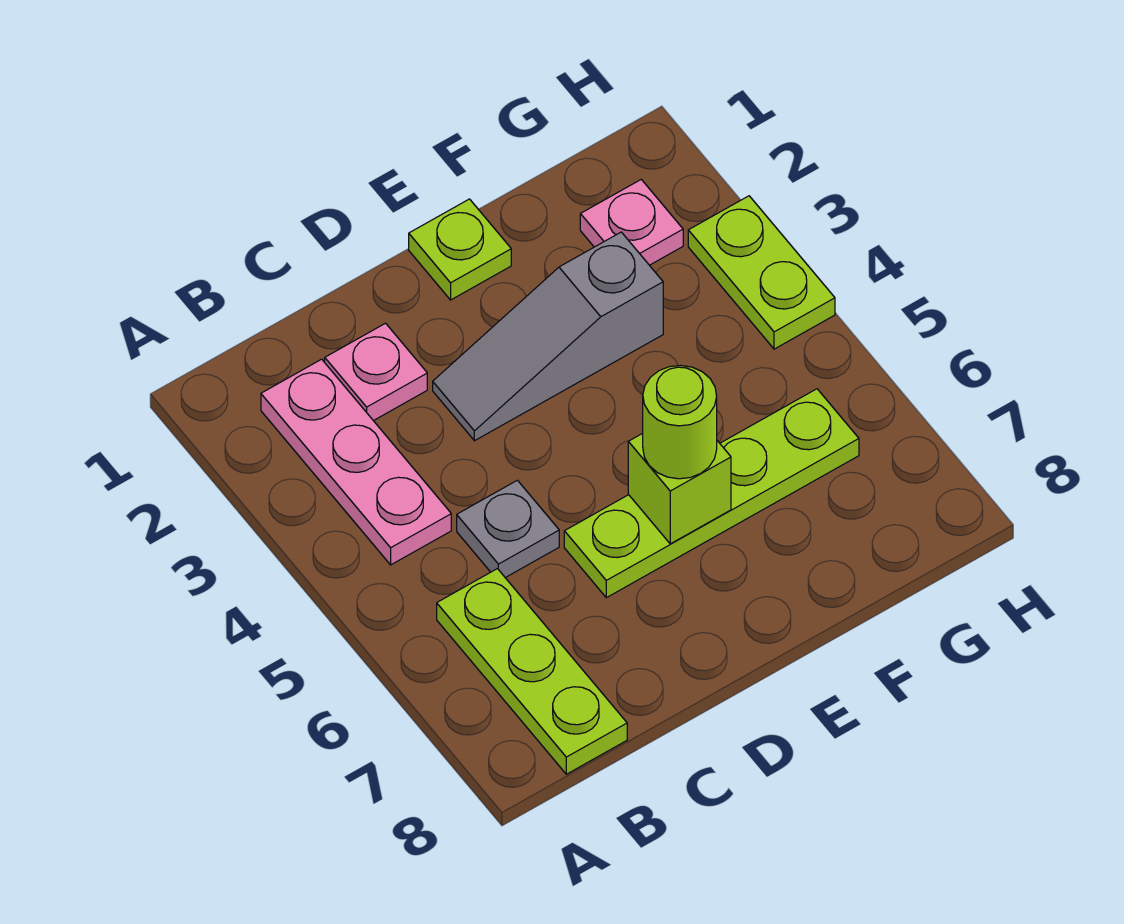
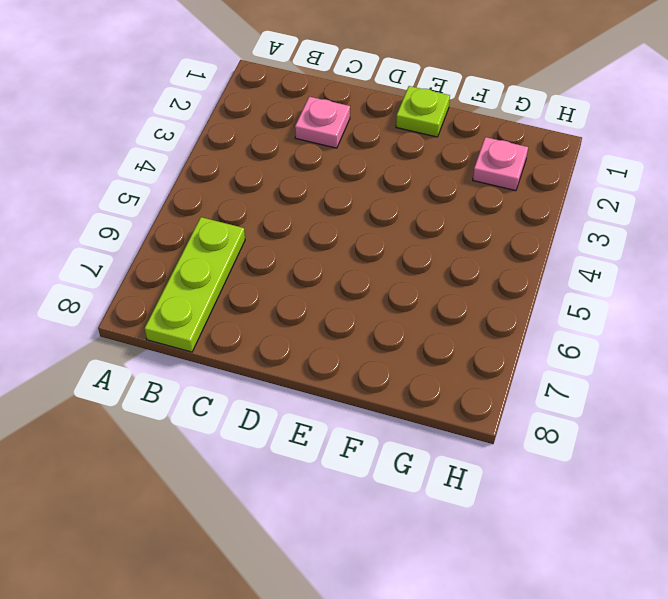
none -> pink plate B2:B4 level 1
none -> grey plate C5 level 1

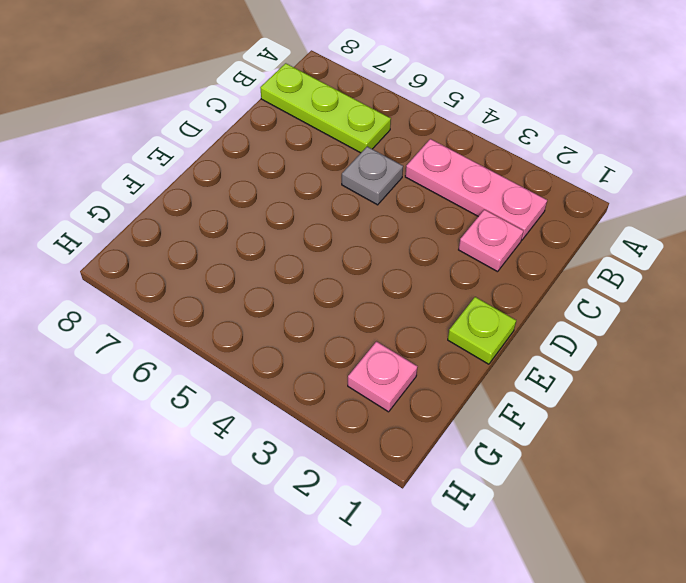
none -> grey slope D3:F3 level 1 top F
none -> lime plate D6:G6 level 1

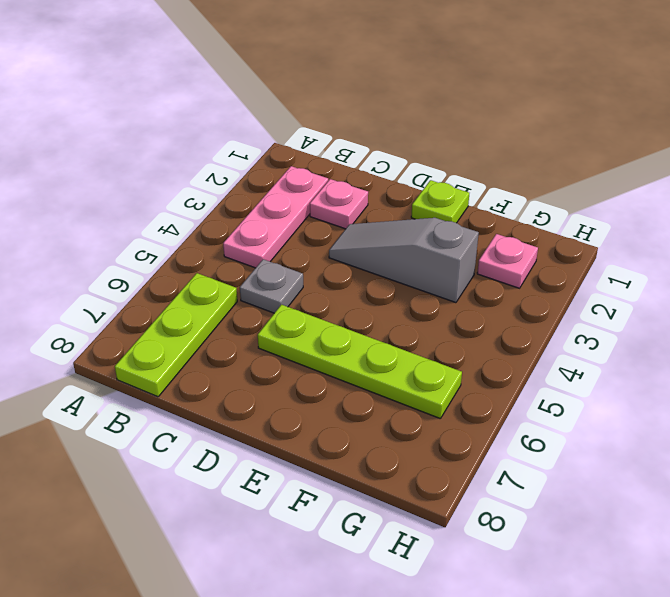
none -> lime plate H3:H4 level 1
none -> lime brick E6 level 2

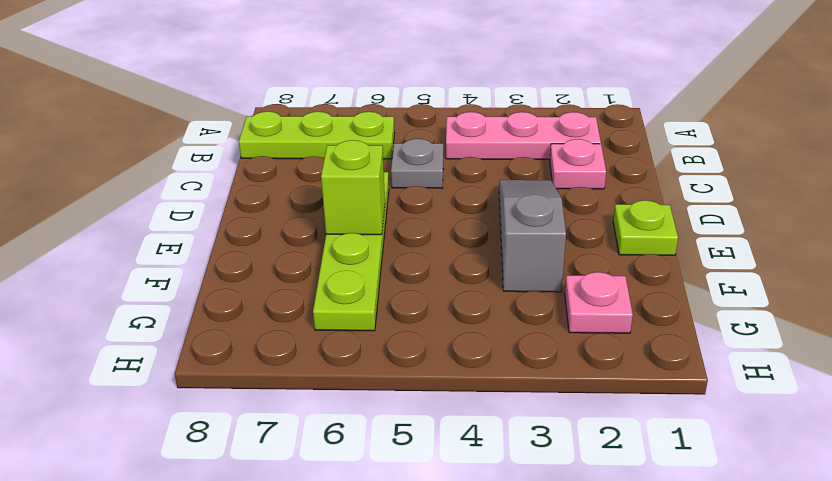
none -> lime plate H3:H4 level 1
none -> lime round brick E6 level 3

